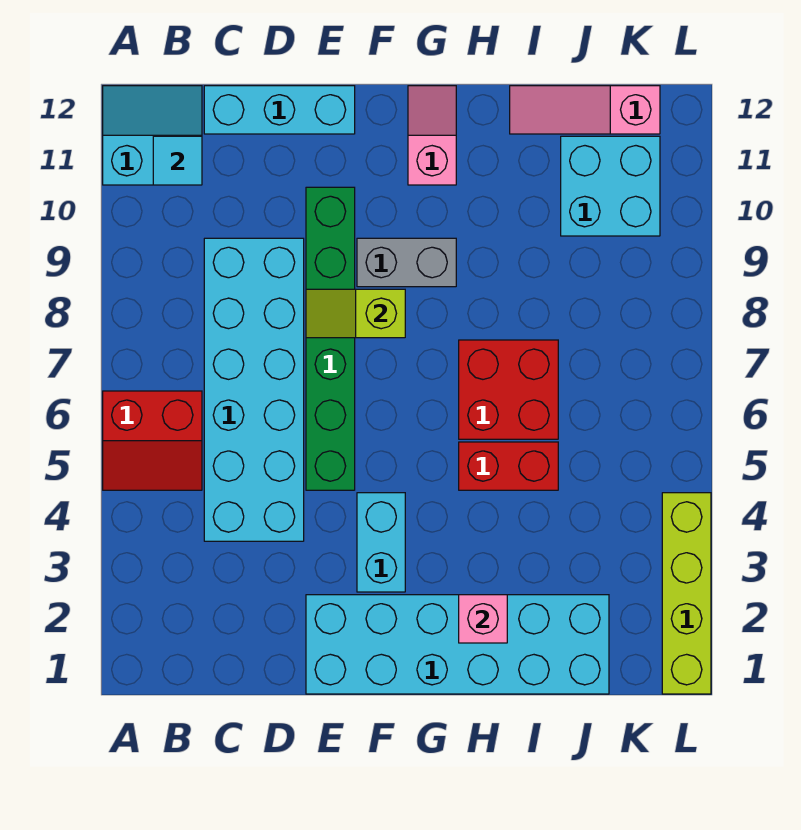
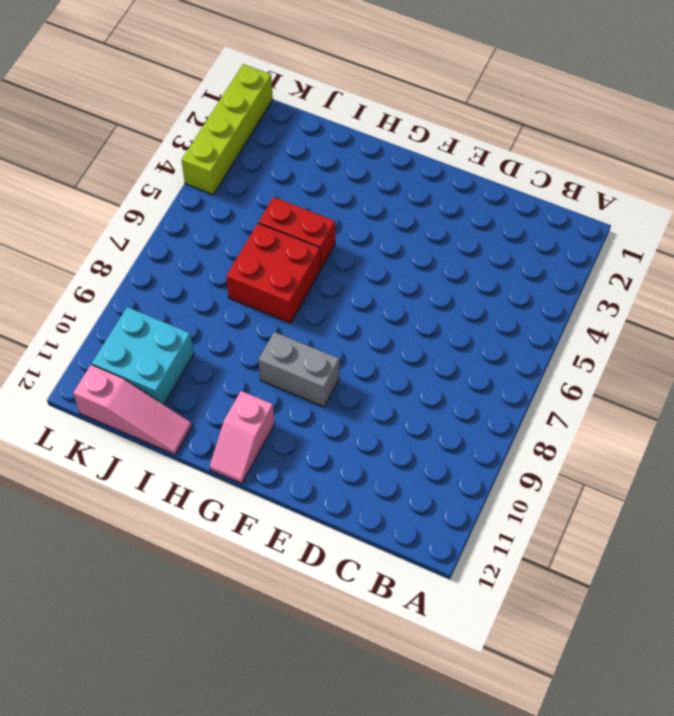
none -> red slope A5:B6 level 1 top 6
none -> cyan slope A11:B12 level 1 top 11
none -> cyan brick C4:D9 level 1

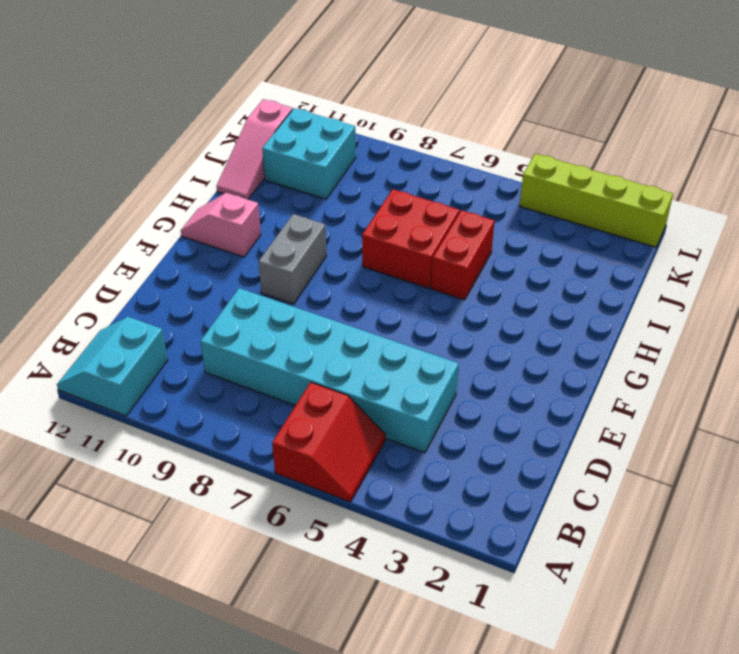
none -> cyan brick C12:E12 level 1
none -> cyan brick E1:J2 level 1
none -> green brick E5:E10 level 1

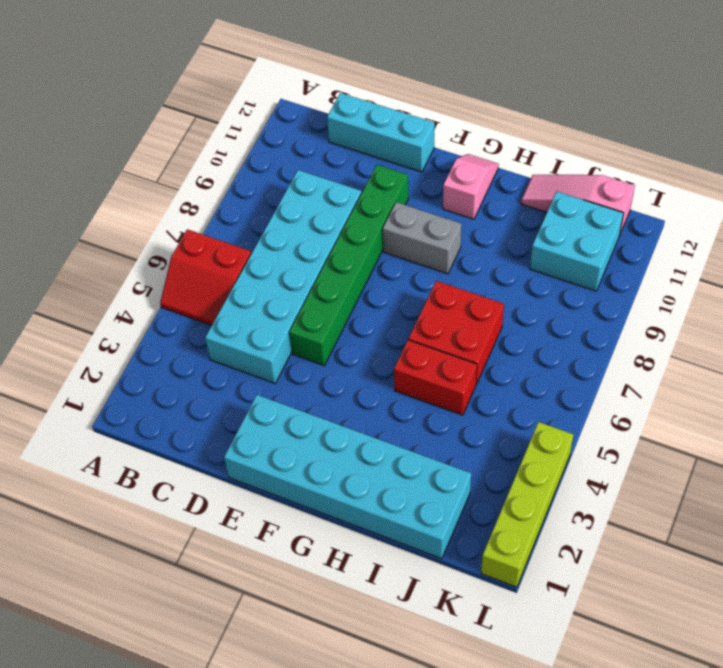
none -> cyan slope A11:B12 level 1 top 11
none -> cyan brick F3:F4 level 1
none -> cyan tile B11 level 2

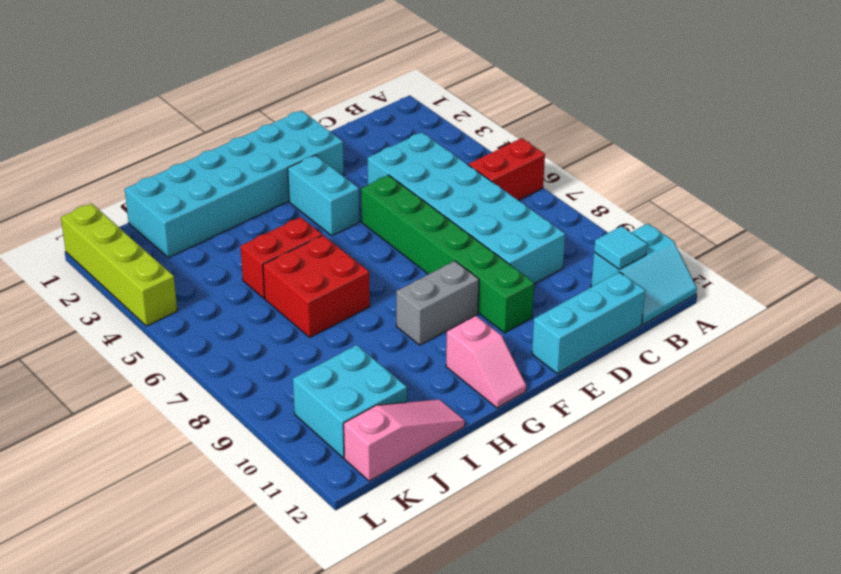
none -> lime slope E8:F8 level 2 top F
none -> pink brick H2 level 2

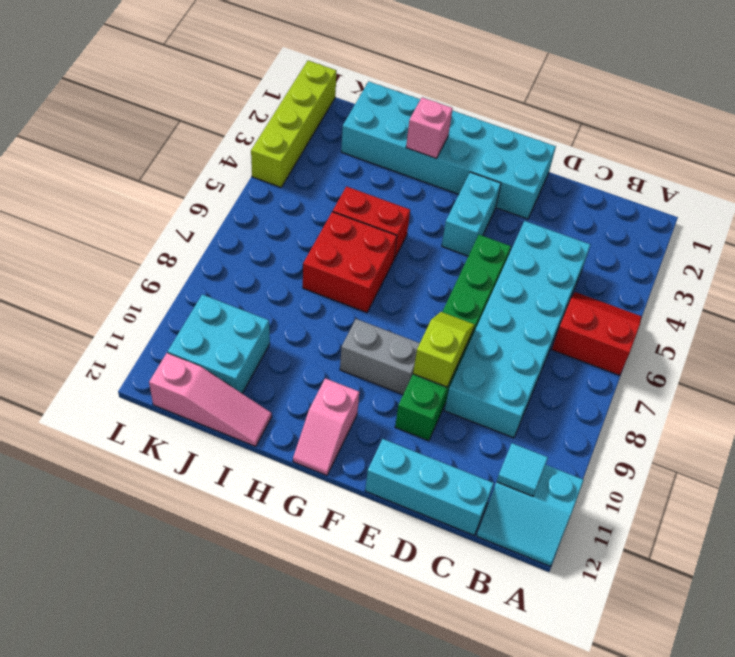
lime slope E8:E9 level 2 top 9 -> lime slope E8:F8 level 2 top F

